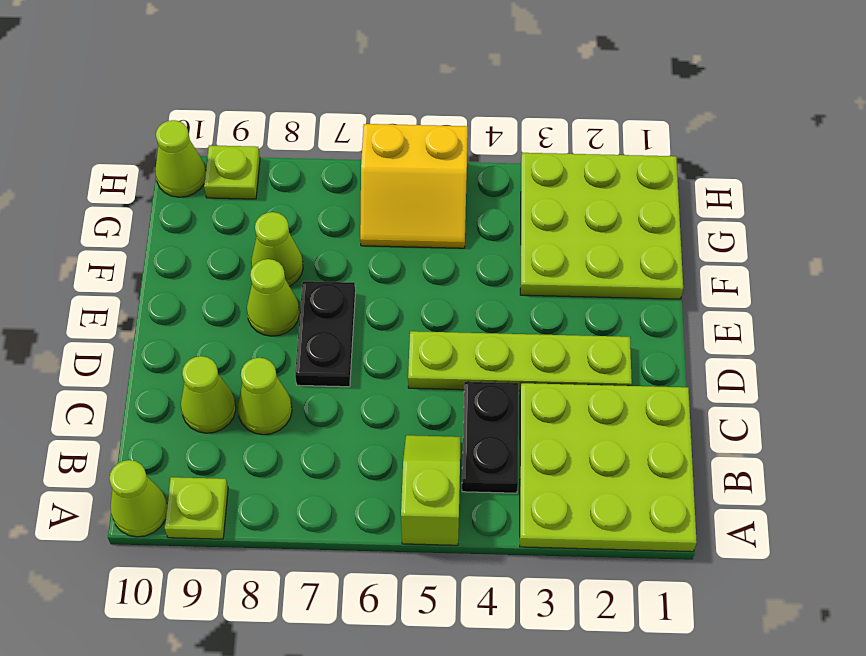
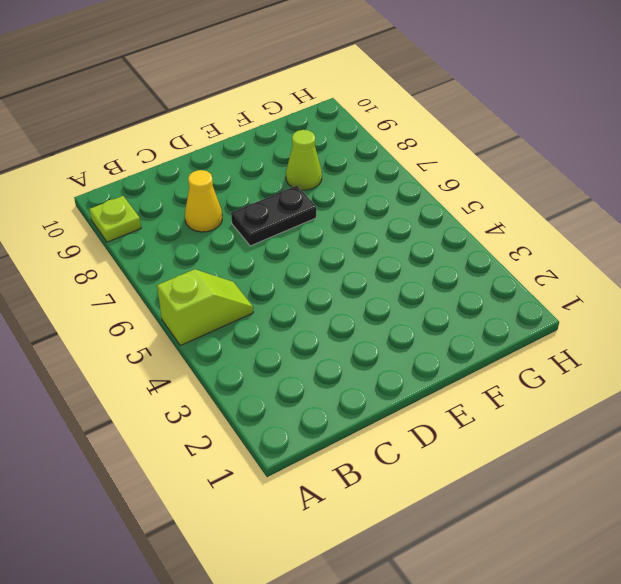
yellow cone C8 level 1 -> lime cone C8 level 1
none -> lime plate A1:C3 level 1
none -> lime cone A10 level 1
none -> black plate B4:C4 level 1

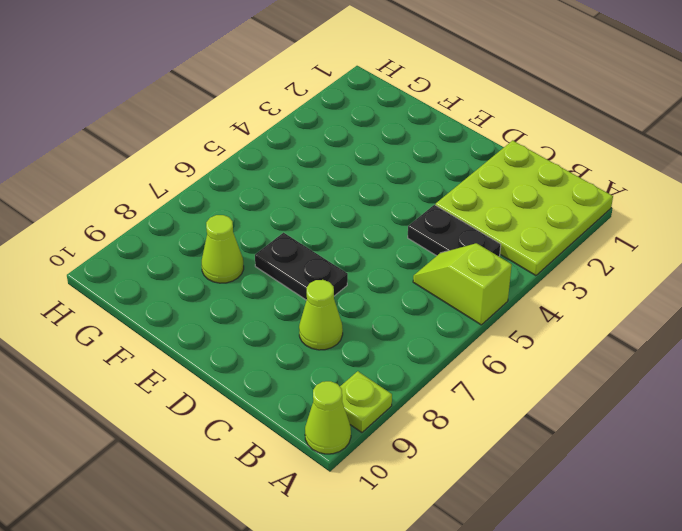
none -> lime cone C9 level 1
none -> lime plate D2:D5 level 1
none -> lime cone E8 level 1

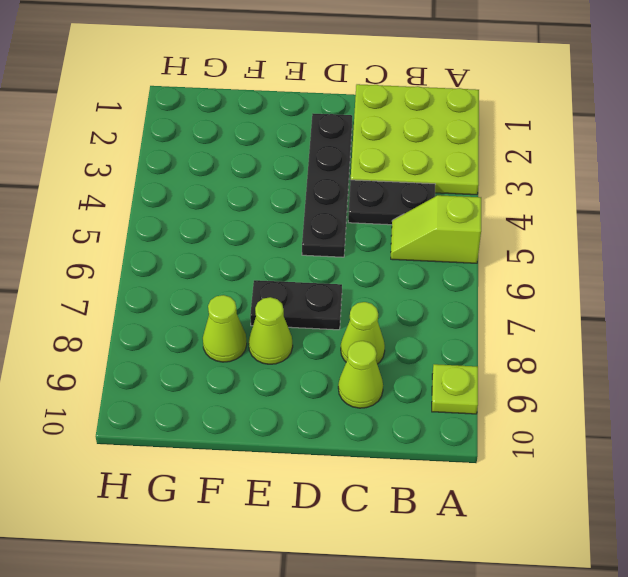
black plate D2:D5 level 1 -> lime plate D2:D5 level 1
none -> lime cone A10 level 1
none -> lime plate F1:H3 level 1
none -> yellow slope G5:H6 level 1 top H

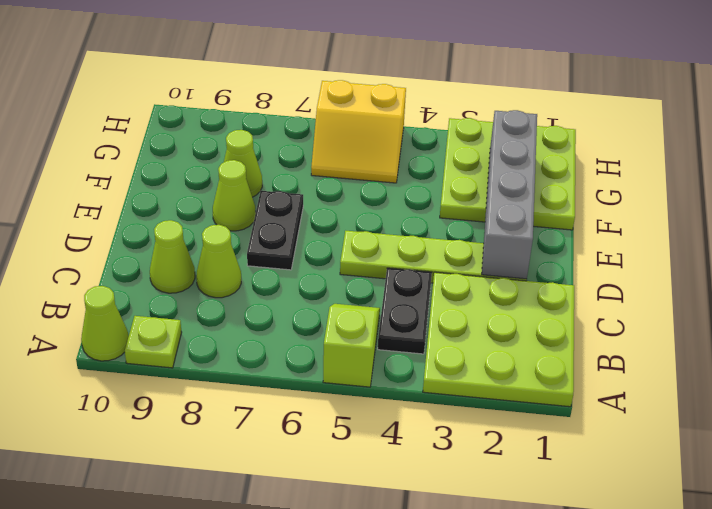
grey brick D2:G2 level 2 -> none
none -> lime plate H9 level 1
none -> lime cone H10 level 1

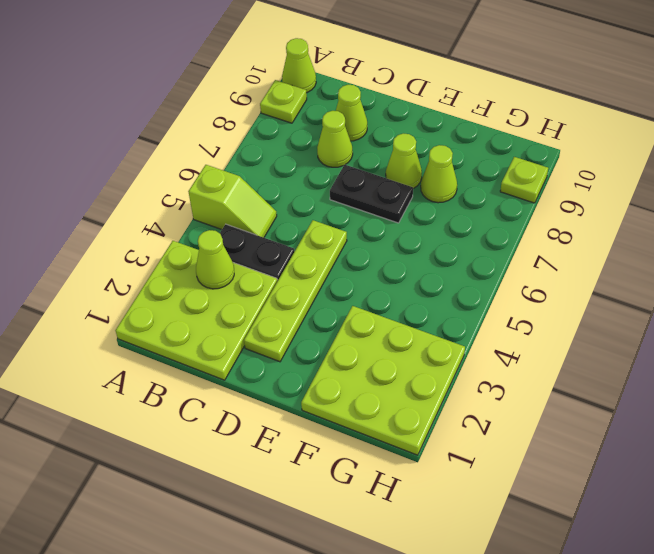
lime cone B3 level 2 -> lime cone H10 level 1
none -> yellow slope G5:H6 level 1 top H

